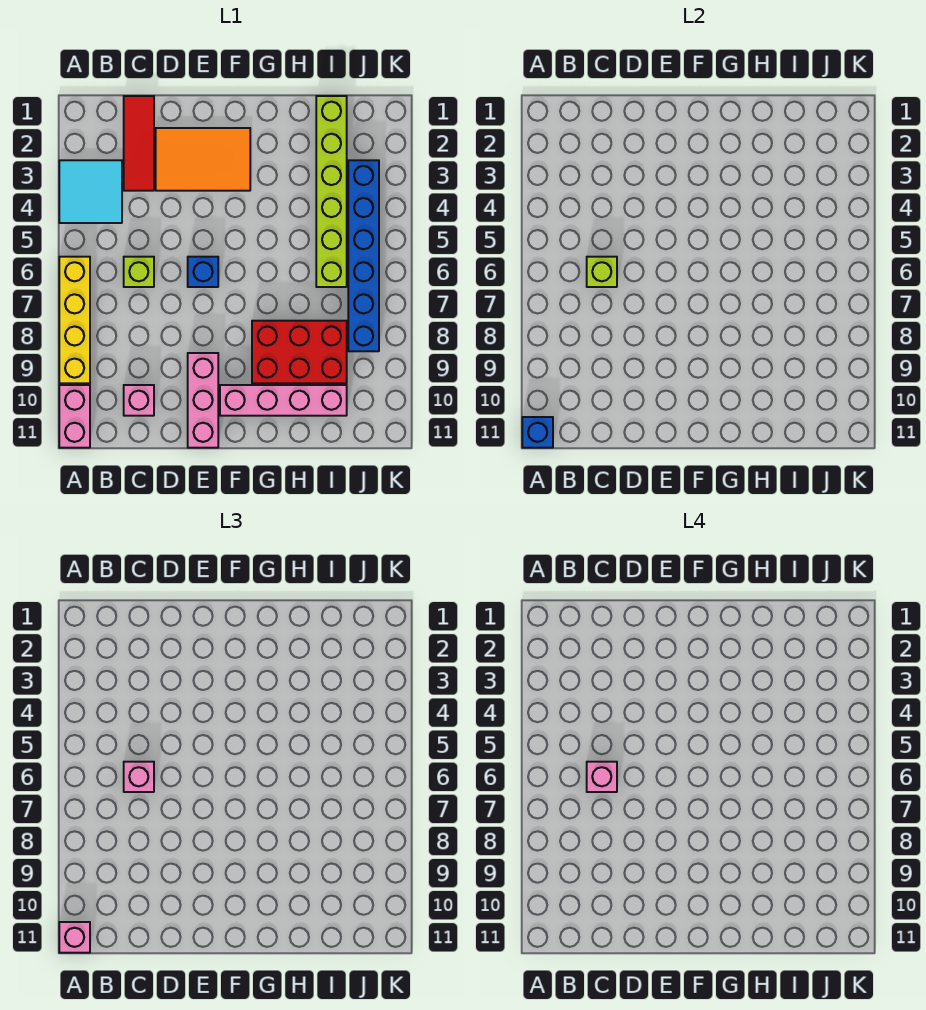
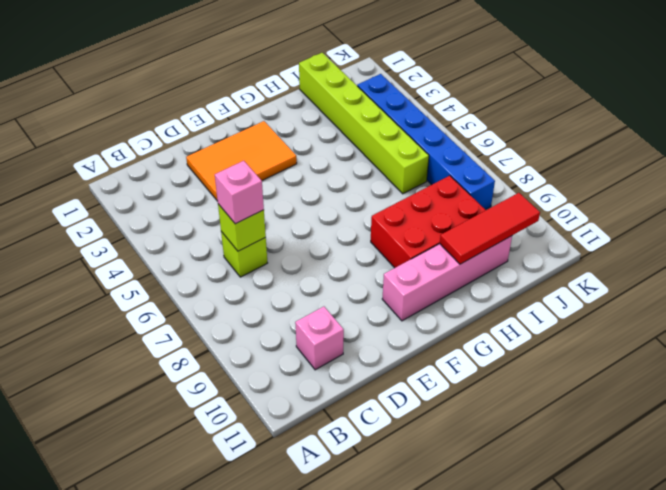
red tile H10:J10 level 2 -> red tile C1:C3 level 1
none -> cyan tile A3:B4 level 1
none -> yellow brick A6:A9 level 1
none -> pink brick A10:A11 level 1

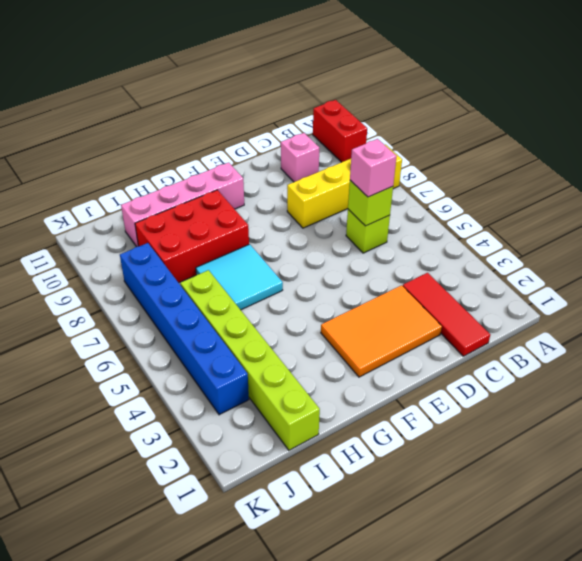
yellow brick A8:D8 level 1 -> yellow brick A6:A9 level 1
red brick A10:A11 level 1 -> pink brick A10:A11 level 1
cyan tile G6:H7 level 1 -> cyan tile A3:B4 level 1
none -> blue brick E6 level 1
none -> pink brick E9:E11 level 1
none -> blue brick A11 level 2

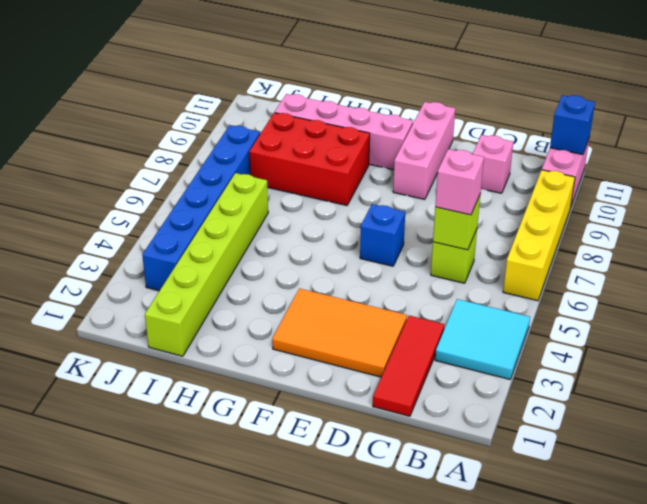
none -> pink brick A11 level 3
none -> pink brick C6 level 4

